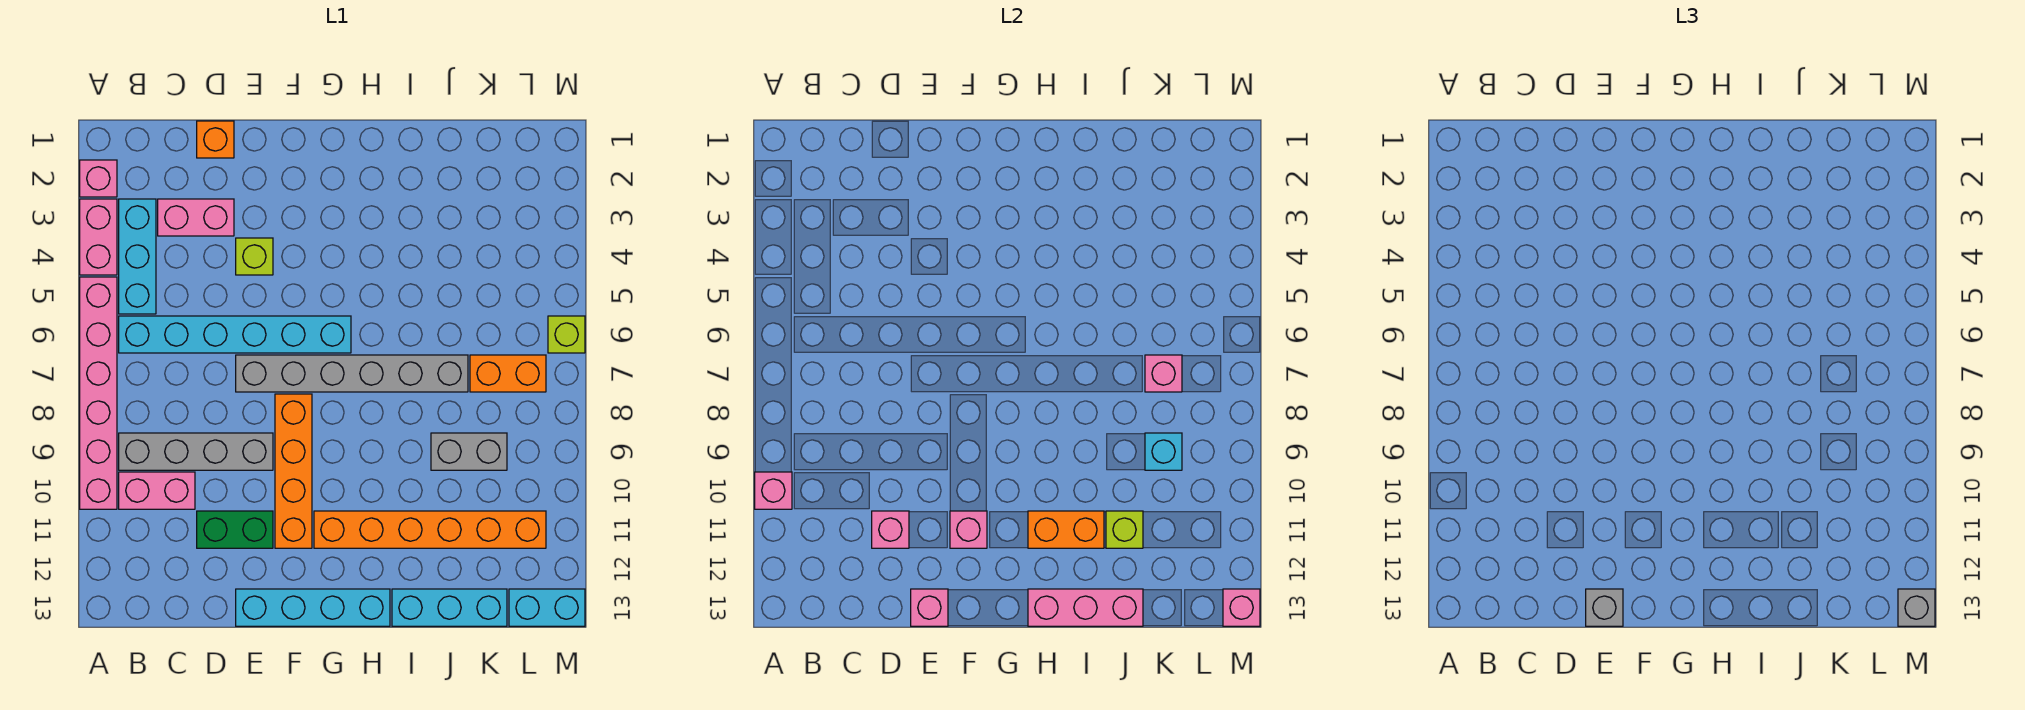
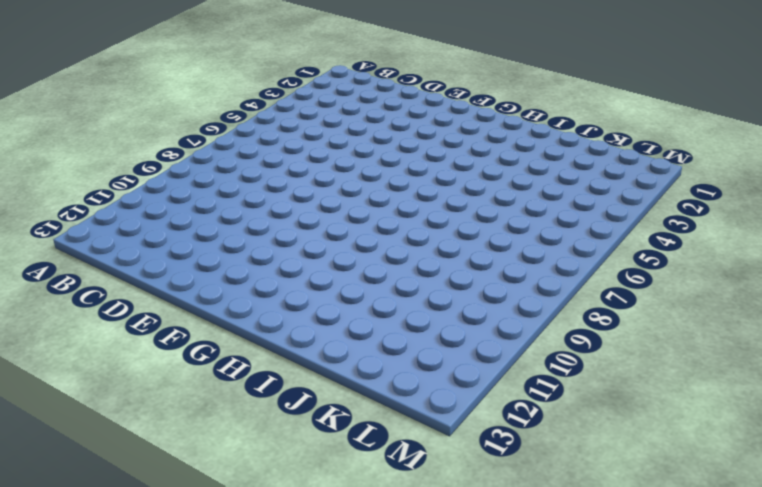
none -> pink brick A2 level 1
none -> pink brick A3:A4 level 1
none -> pink brick A5:A10 level 1
none -> cyan brick B3:B5 level 1

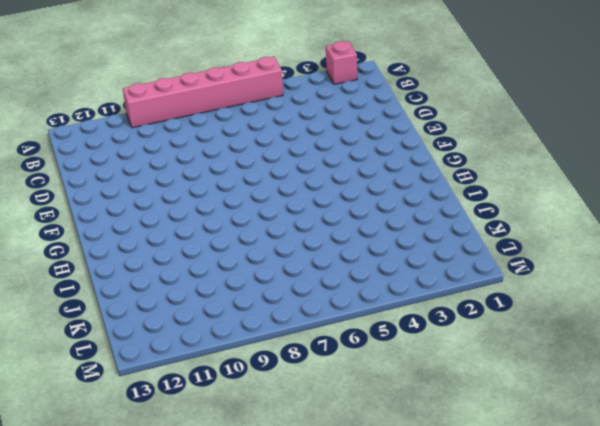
none -> pink brick A3:A4 level 1
none -> cyan brick B3:B5 level 1
none -> cyan brick B6:G6 level 1
none -> grey brick B9:E9 level 1

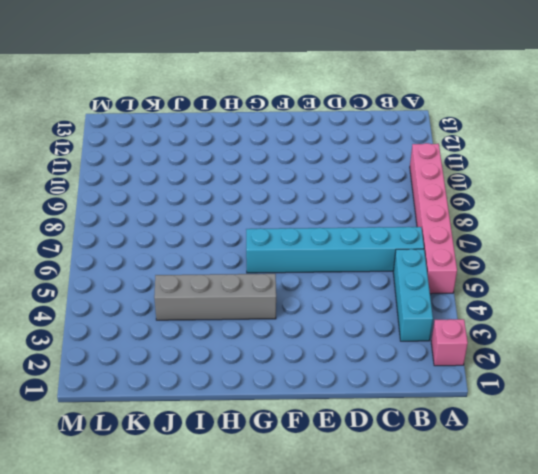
grey brick G4:J4 level 1 -> grey brick B9:E9 level 1
none -> pink brick A3:A4 level 1
none -> pink brick B10:C10 level 1
none -> pink brick C3:D3 level 1
none -> orange brick D1 level 1

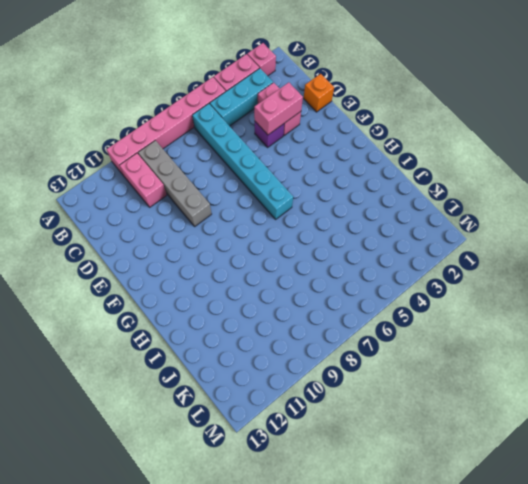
pink brick D3:D4 level 2 -> none
purple brick D4 level 1 -> none
none -> green brick D11:E11 level 1
none -> lime brick E4 level 1
none -> grey brick E7:J7 level 1
none -> cyan brick E13:H13 level 1

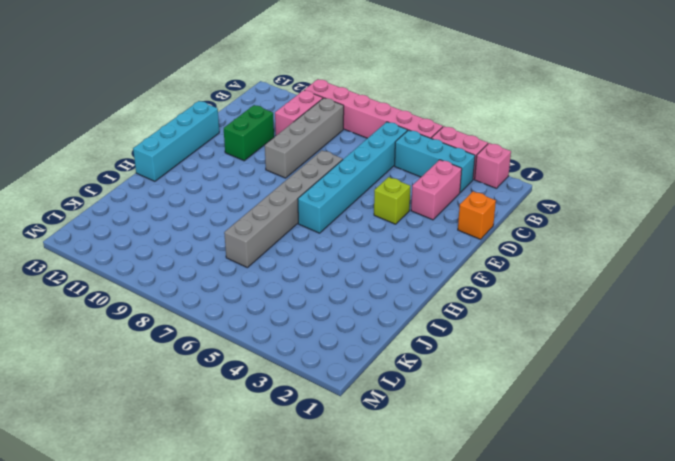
none -> orange brick F8:F11 level 1
none -> orange brick G11:L11 level 1
none -> cyan brick I13:K13 level 1
none -> grey brick J9:K9 level 1

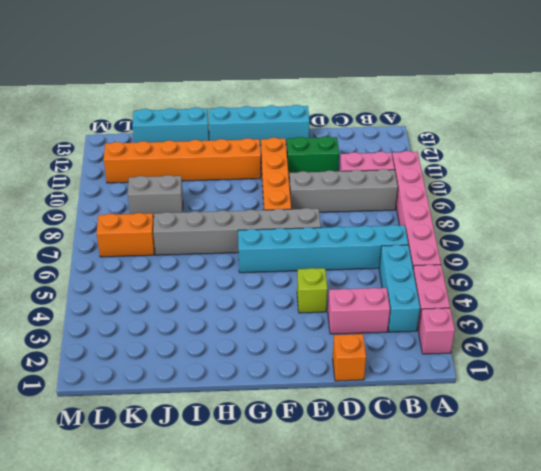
none -> cyan brick L13:M13 level 1
none -> lime brick M6 level 1
none -> pink brick A10 level 2
none -> pink brick D11 level 2

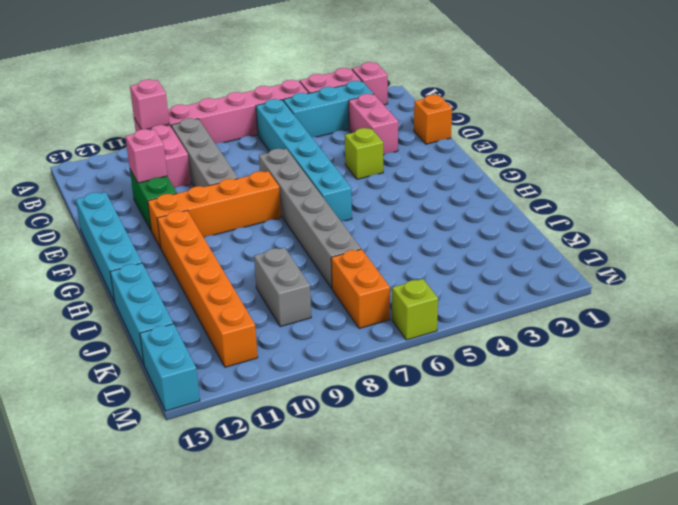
none -> pink brick E13 level 2
none -> pink brick F11 level 2
none -> orange brick H11:I11 level 2
none -> pink brick H13:J13 level 2

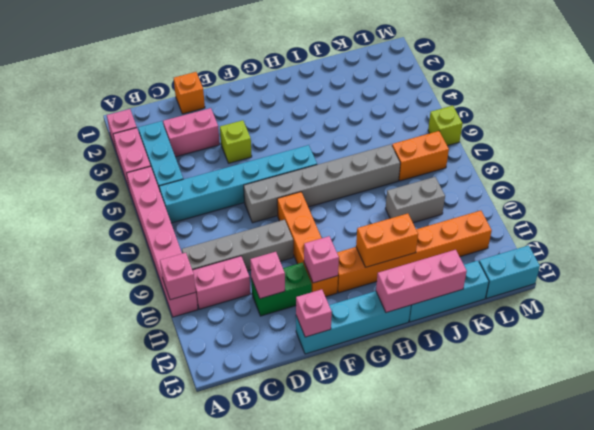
none -> lime brick J11 level 2
none -> pink brick K7 level 2
none -> cyan brick K9 level 2
none -> pink brick M13 level 2

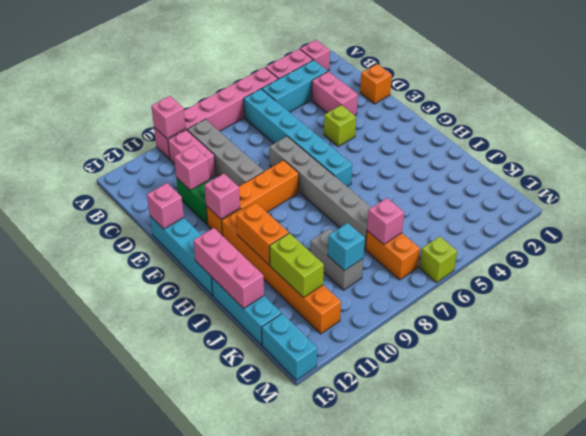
lime brick J11:K11 level 2 -> lime brick J11 level 2
none -> pink brick M13 level 2
none -> grey brick E13 level 3
none -> grey brick M13 level 3

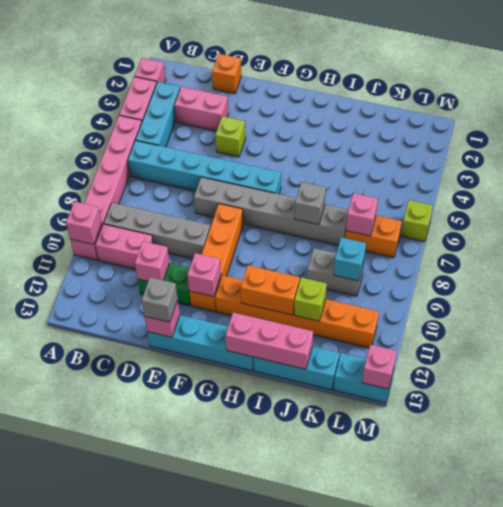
grey brick I7 level 2 -> grey brick M13 level 3

